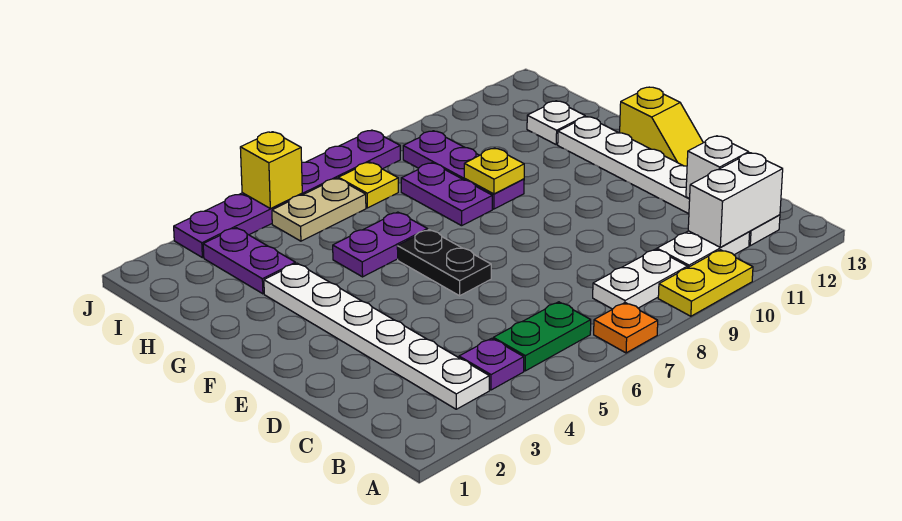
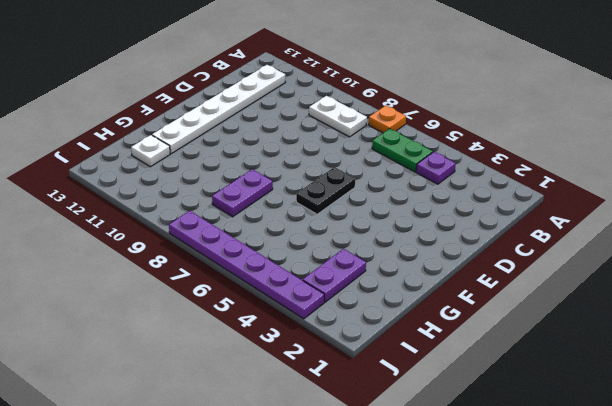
none -> yellow plate A9:A10 level 1
none -> white plate B3:G3 level 1
none -> white plate B10:B11 level 1

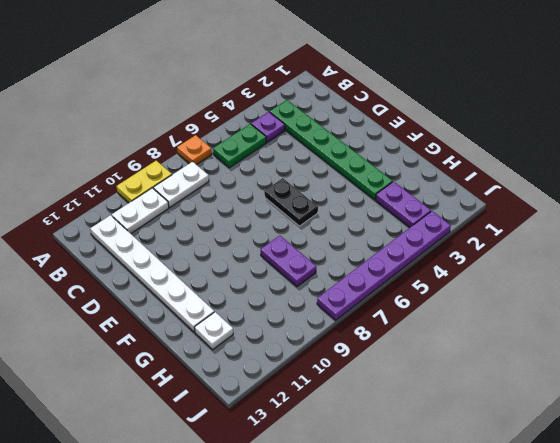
green plate B3:G3 level 1 -> white plate B3:G3 level 1
none -> yellow slope E13:F13 level 1 top F
none -> purple plate G5:G6 level 1
none -> purple plate G9:I9 level 1

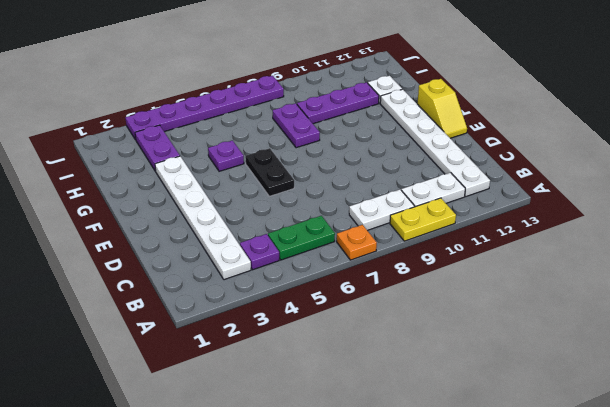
purple plate G5 level 1 -> purple plate G5:G6 level 1
purple plate H9:H11 level 1 -> purple plate G9:I9 level 1
none -> tan plate I5:I6 level 1
none -> yellow plate I7 level 1
none -> white brick B11:B12 level 2

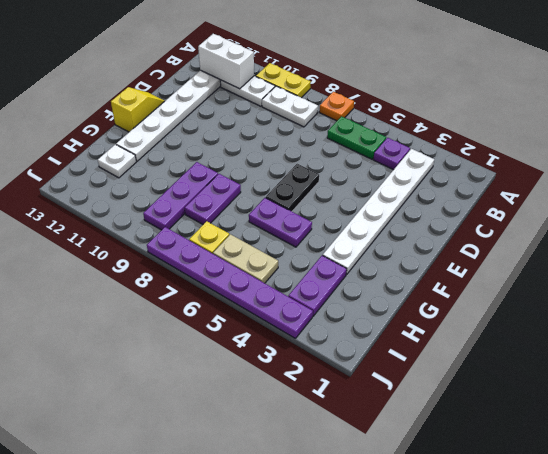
none -> white brick C12 level 2
none -> yellow plate G9 level 2
none -> yellow brick J5 level 2

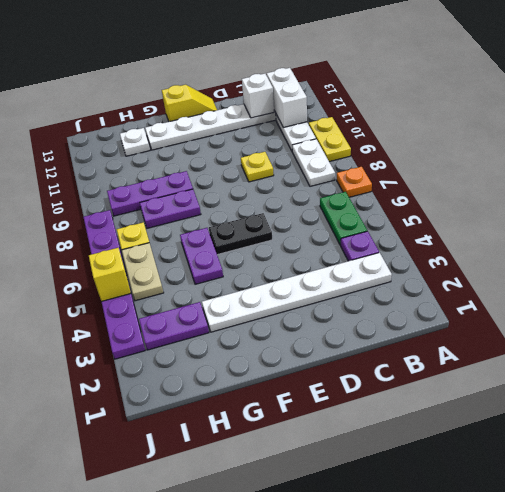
yellow plate D9 level 1 -> yellow plate G9 level 2

